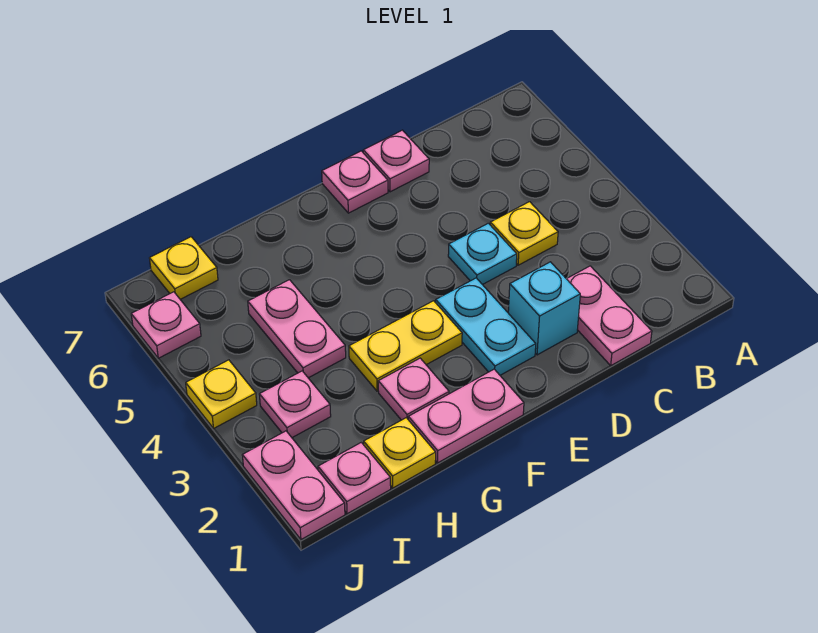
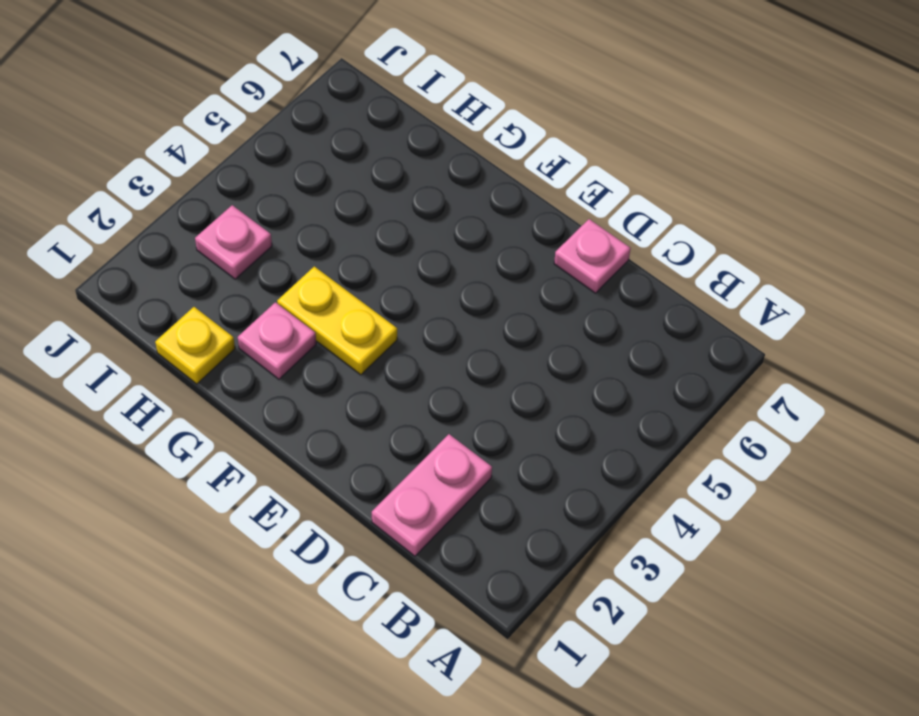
none -> yellow plate C4 level 1
none -> cyan brick D2 level 1
none -> cyan plate D4 level 1

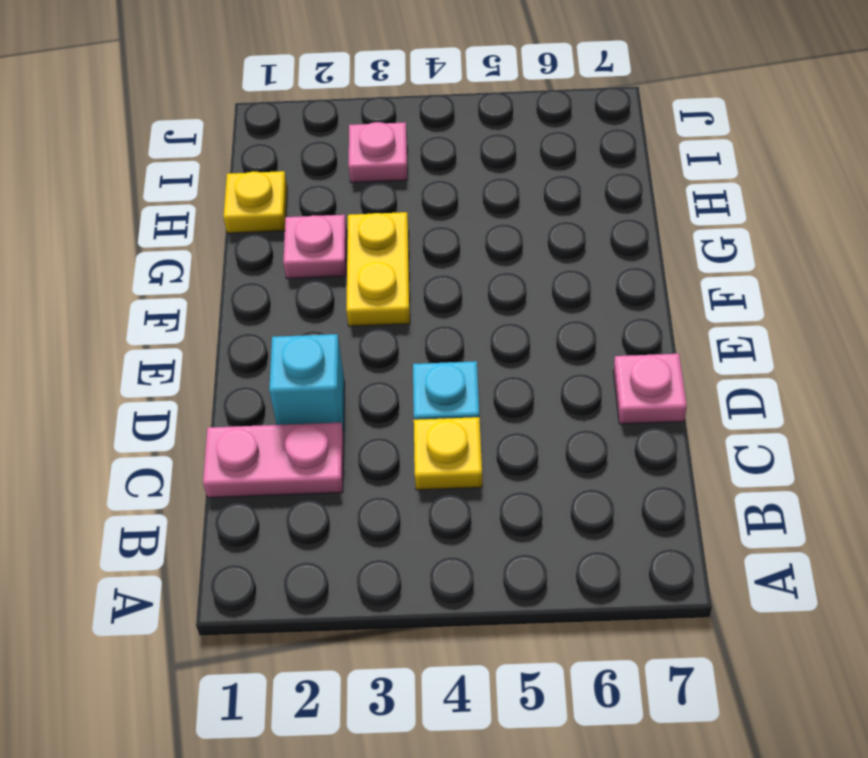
none -> cyan plate E2:E3 level 1
none -> pink plate E7 level 1
none -> pink plate F1:G1 level 1

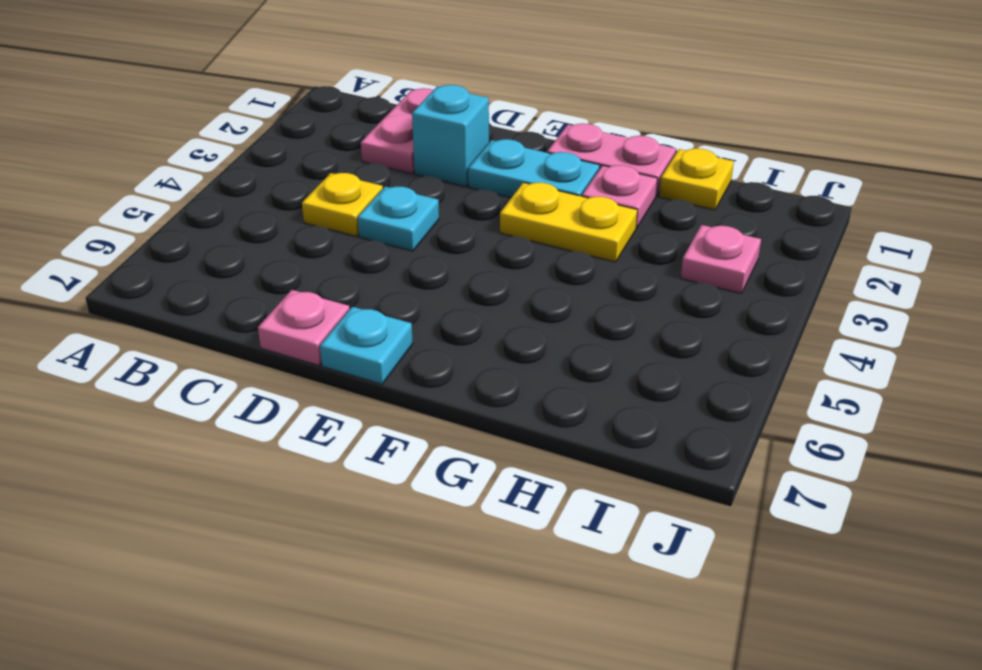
cyan plate E2:F2 level 1 -> cyan plate E2:E3 level 1
cyan plate E7 level 1 -> pink plate E7 level 1
none -> pink plate H4:H5 level 1
none -> pink plate I1 level 1
none -> yellow plate I7 level 1

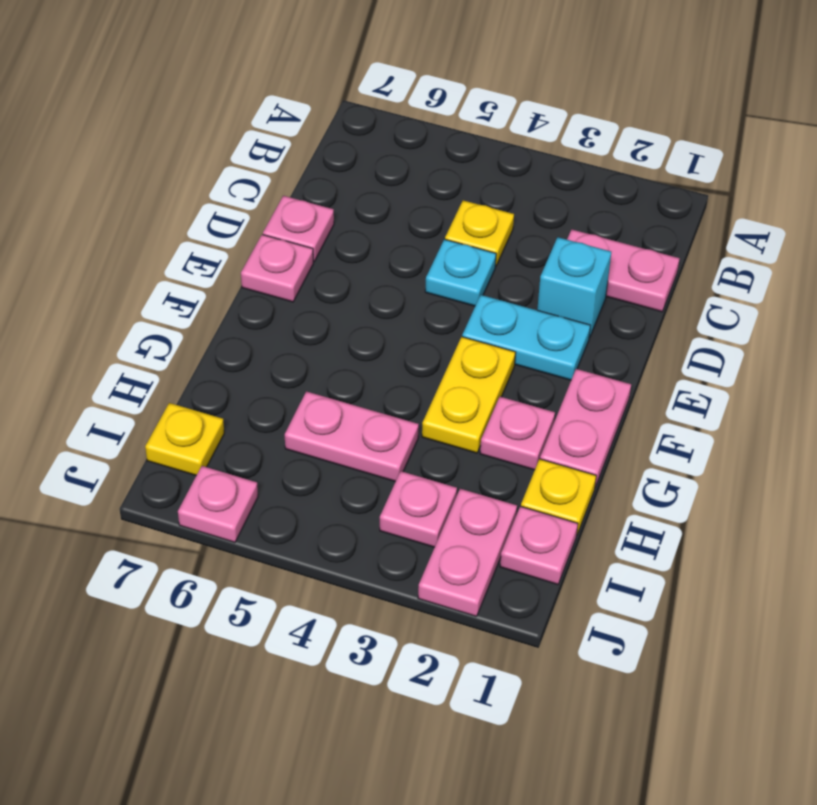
pink plate I2:J2 level 1 -> pink plate J1:J2 level 1
none -> yellow plate J4 level 1

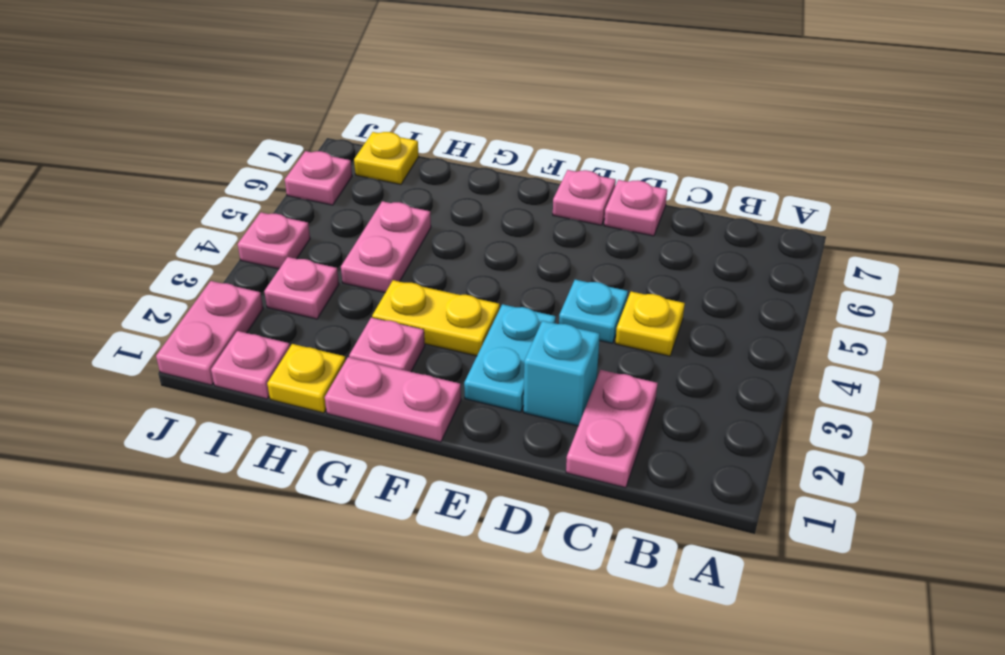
pink plate J4 level 1 -> yellow plate J4 level 1

